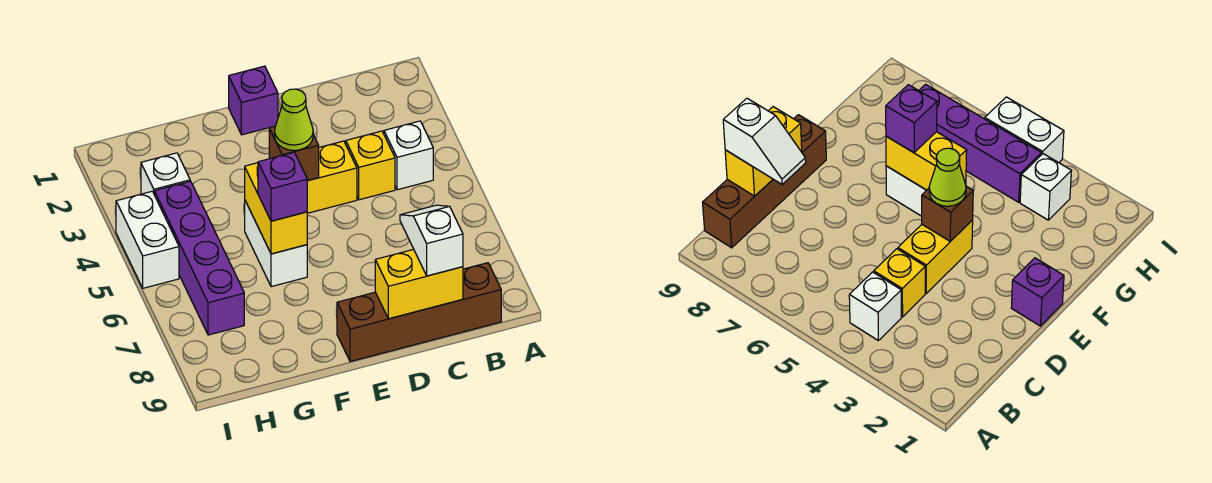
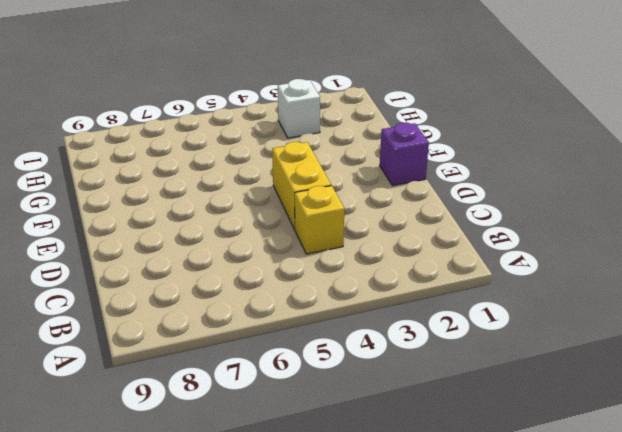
none -> white brick B4 level 1
none -> brown brick B9:E9 level 1
none -> white brick F5:F6 level 1

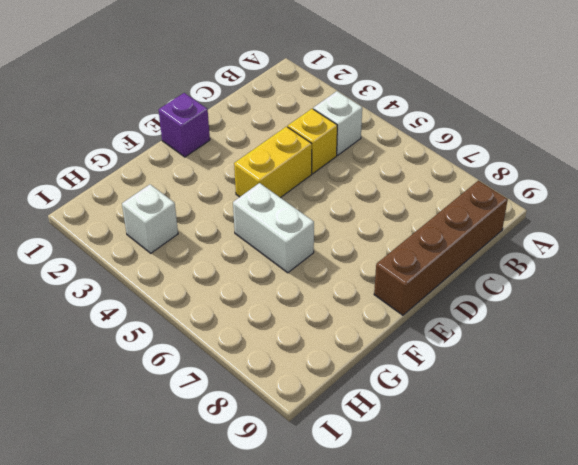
none -> purple brick H4:H7 level 1
none -> white brick I4:I5 level 1
none -> yellow brick C9:D9 level 2

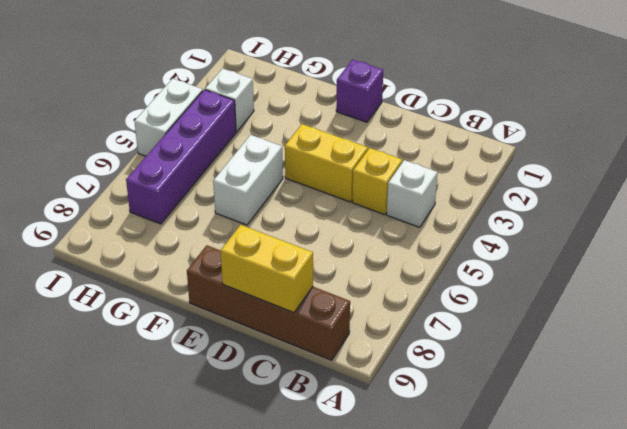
none -> brown brick E4 level 2
none -> yellow brick F5:F6 level 2
none -> white slope C8:C9 level 3 top 9

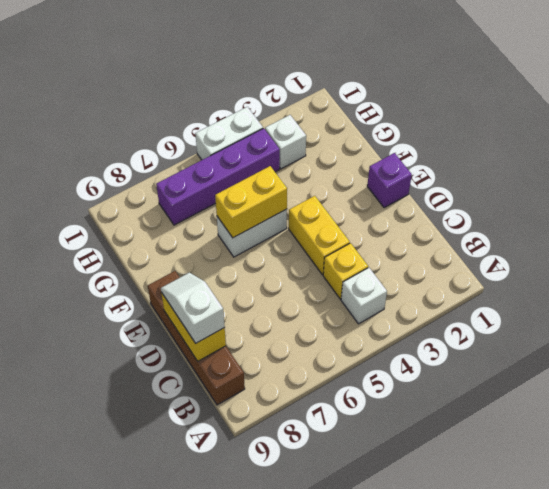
white slope C9:D9 level 3 top C -> white slope C8:C9 level 3 top 9
none -> brown brick E4 level 2
none -> lime cone E4 level 3
none -> purple brick F6 level 3

